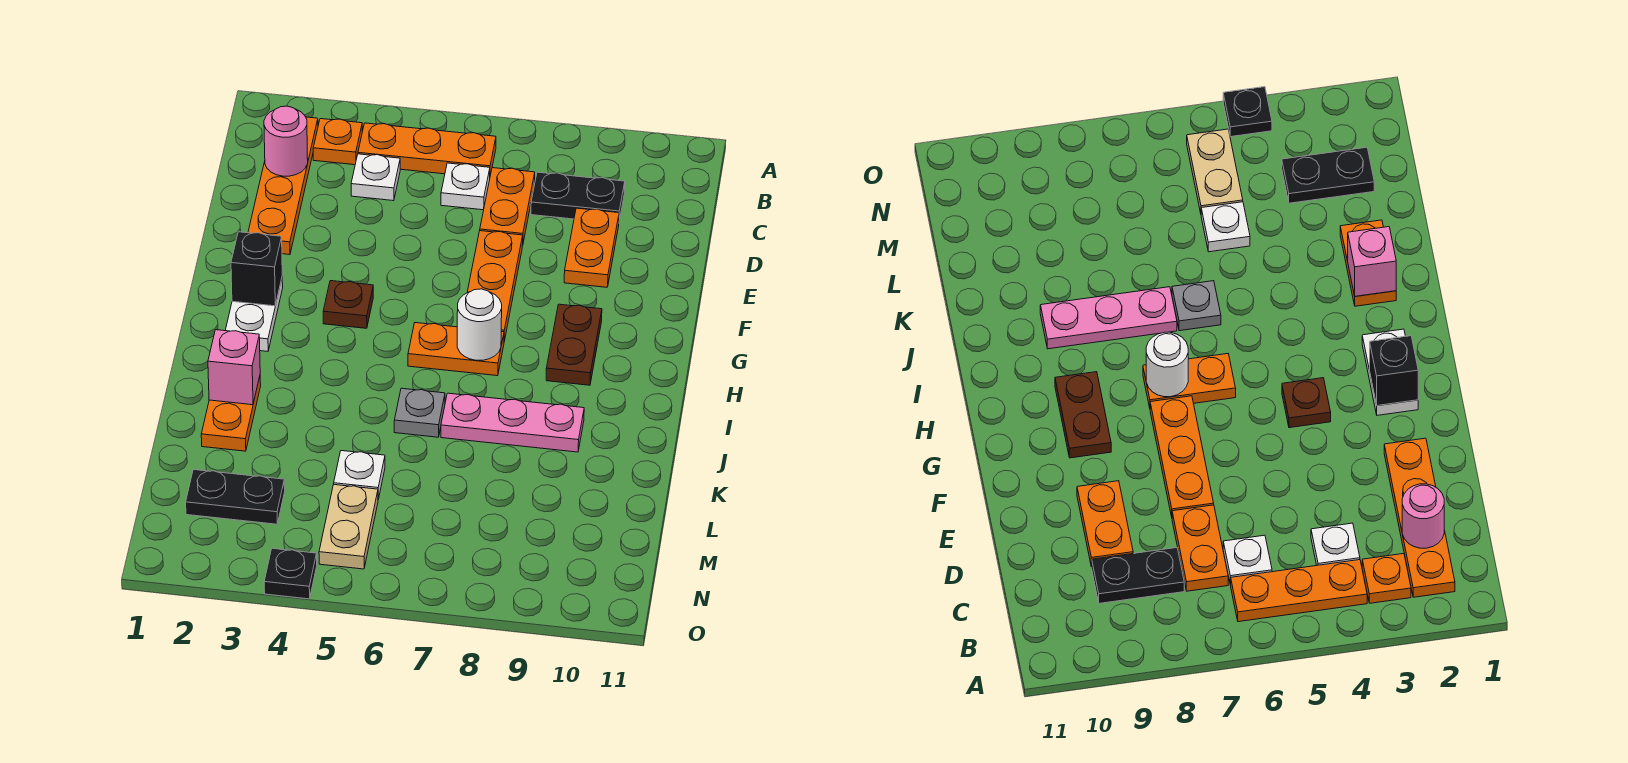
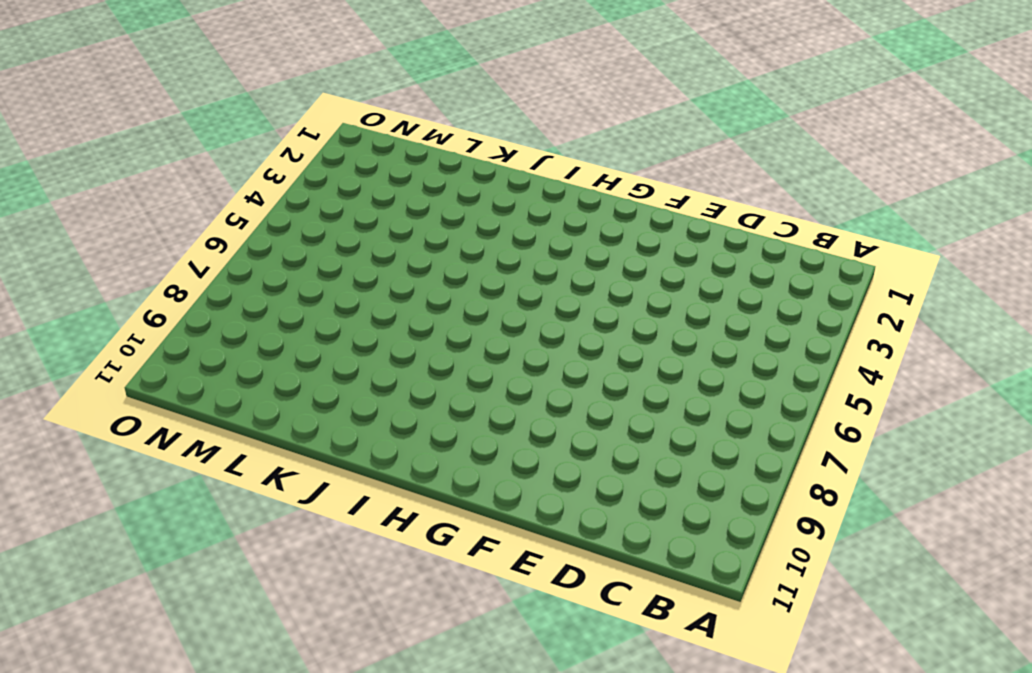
none -> orange plate B2:E2 level 1
none -> orange plate B3 level 1
none -> orange plate B4:B6 level 1

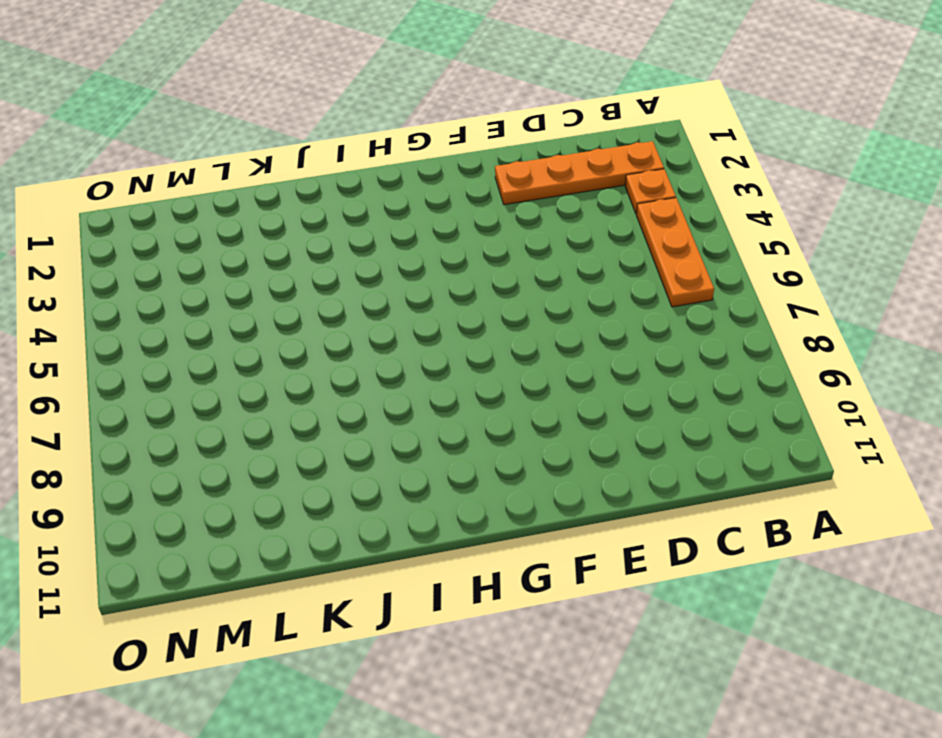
none -> white plate C4 level 1
none -> white plate C6 level 1
none -> orange plate C7:D7 level 1

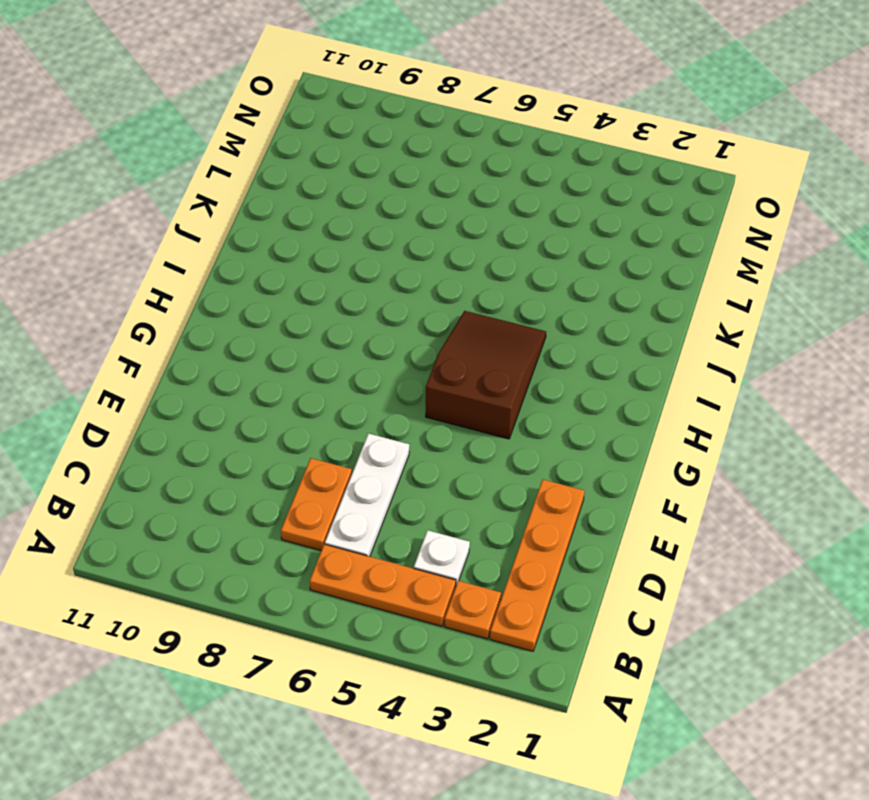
white plate C6:E6 level 1 -> white plate C6 level 1
brown slope G4:I5 level 1 top G -> brown plate G4 level 1
none -> black plate C8:C9 level 1
none -> orange plate D9:E9 level 1
none -> orange plate E7:G7 level 1

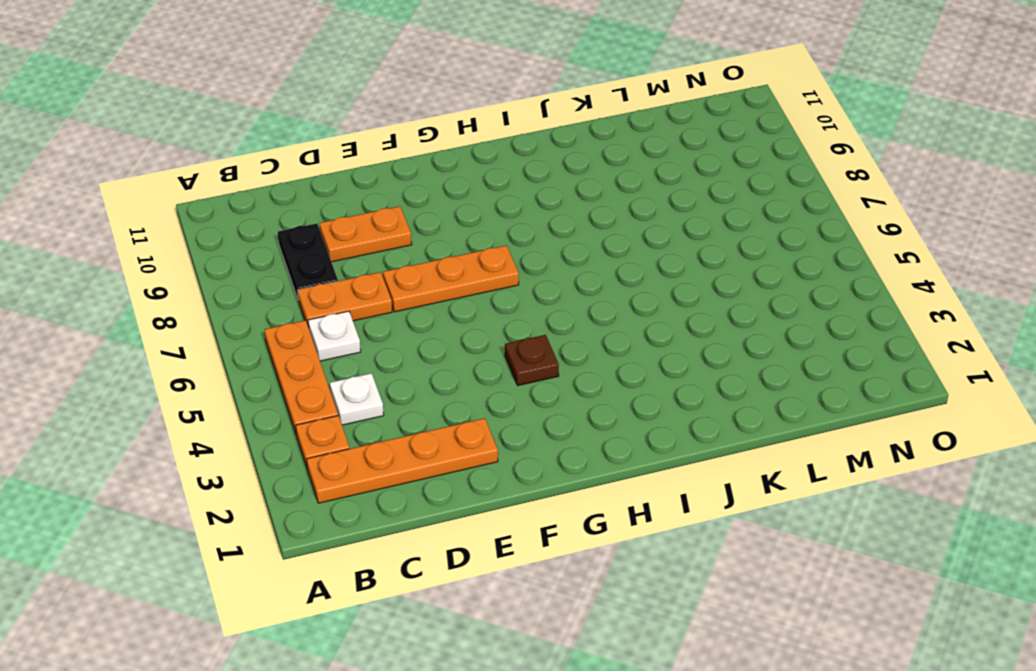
none -> white plate G2:H2 level 1
none -> brown plate G9:H9 level 1
none -> orange plate H6:H7 level 1

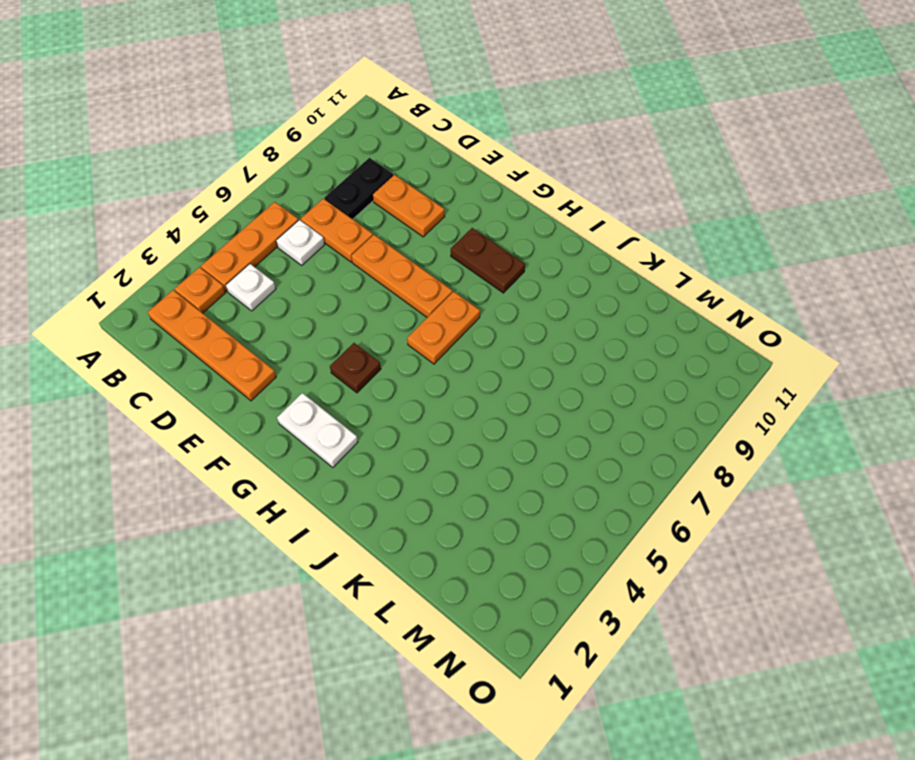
none -> orange plate J2:K2 level 1
none -> grey plate J6 level 1
none -> pink plate J7:J9 level 1

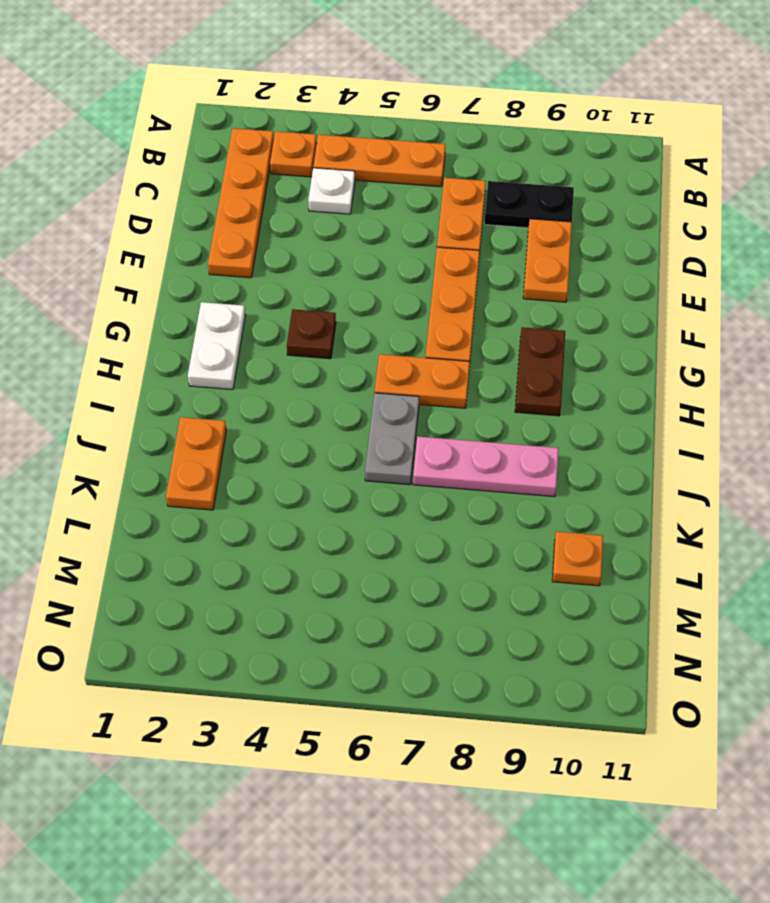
grey plate I6:J6 level 1 -> grey plate J6 level 1
orange plate L10 level 1 -> none
none -> white plate C6 level 1
none -> white plate L5 level 1
none -> black plate M2:M3 level 1

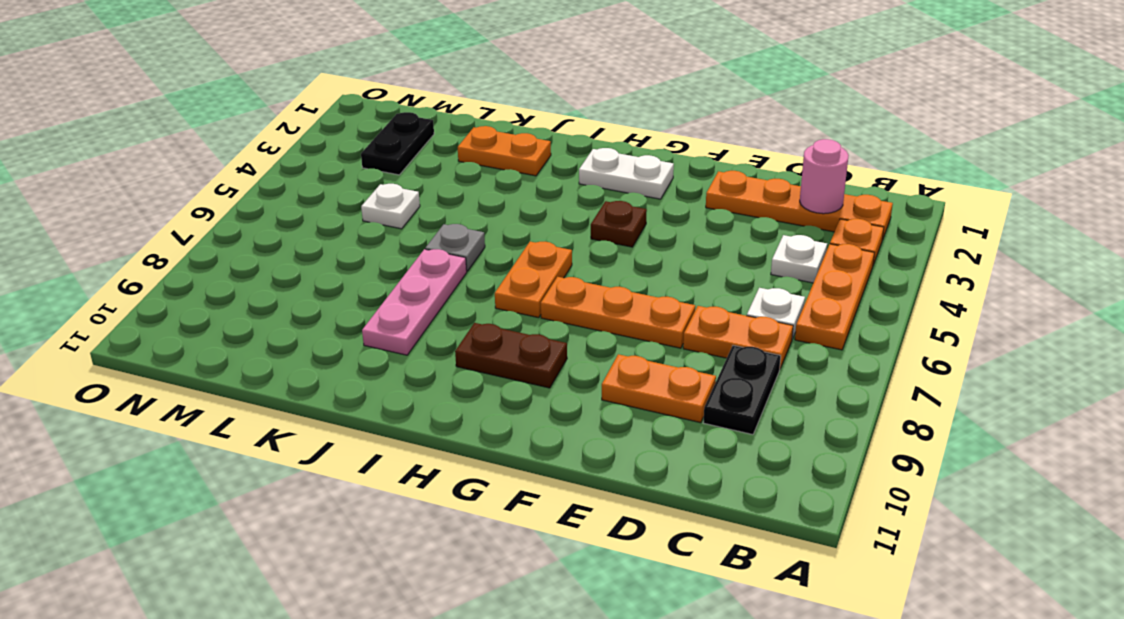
none -> tan plate M5:N5 level 1
none -> black plate O4 level 1
none -> black brick G2 level 2

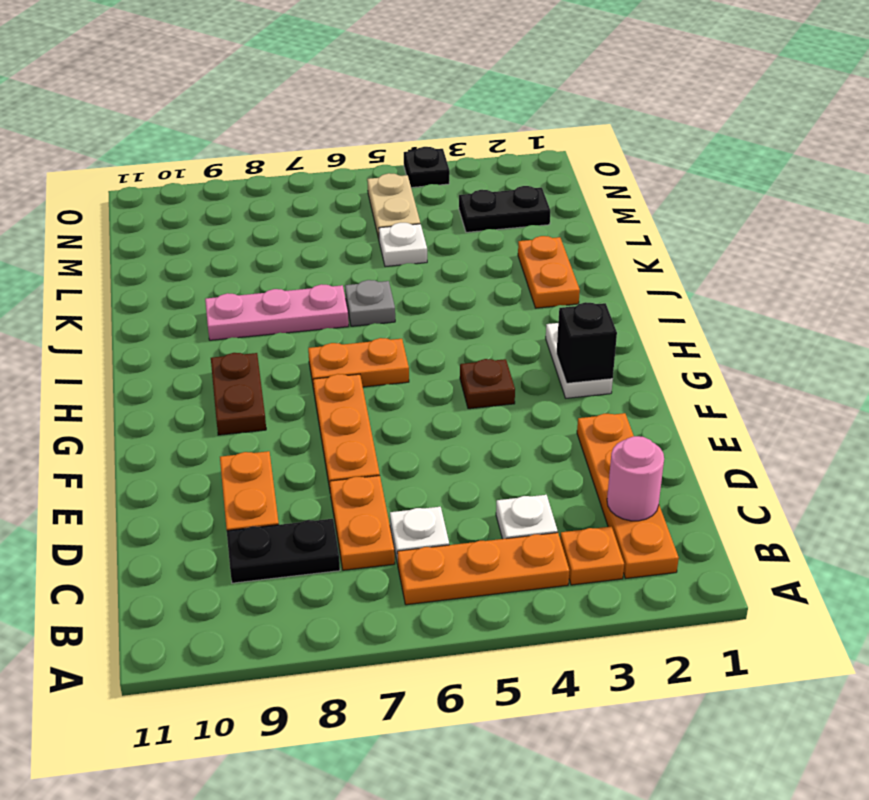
none -> white round brick H7 level 2
none -> pink brick J2 level 2

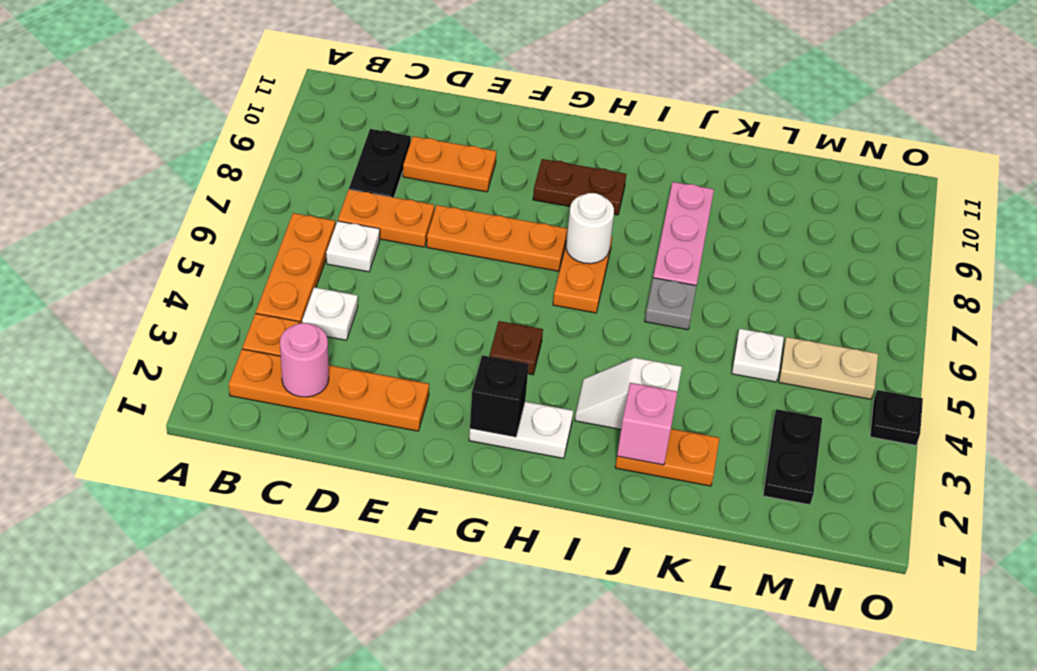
white slope I3:J3 level 1 top J -> none

